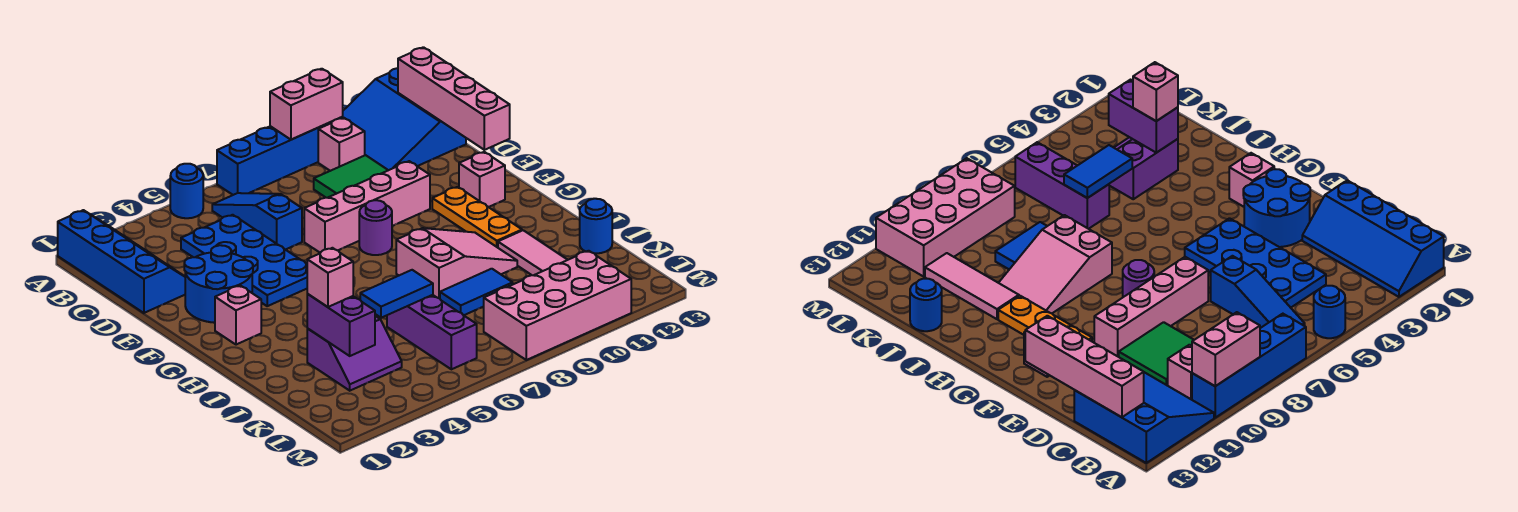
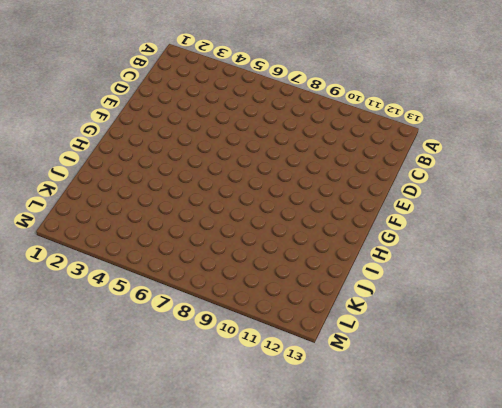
none -> blue slope A1:D2 level 1 top 1
none -> blue round brick A5 level 1
none -> blue brick A7:A10 level 1

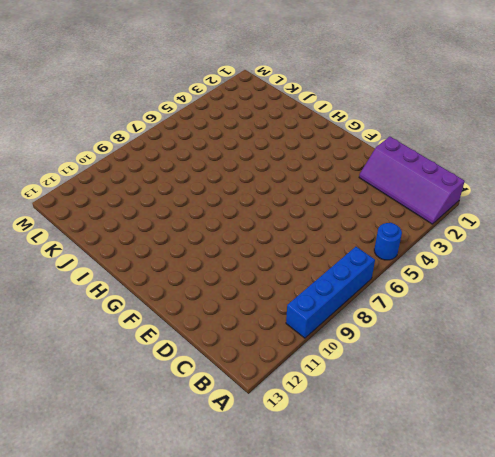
purple slope A1:D2 level 1 top 1 -> blue slope A1:D2 level 1 top 1
none -> blue slope A11:C13 level 1 top 13
none -> blue slope B6:D6 level 1 top D
none -> pink brick B10 level 1

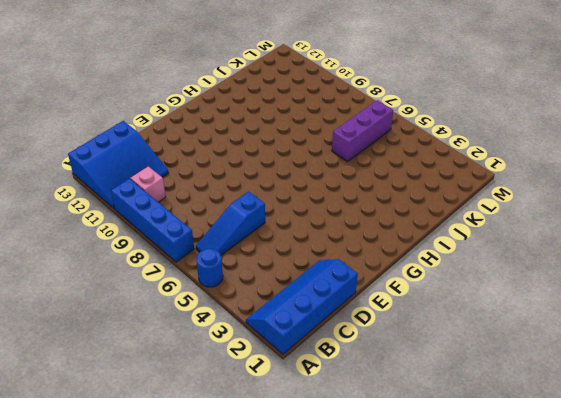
none -> blue plate C4:F5 level 1
none -> green tile C9:D10 level 1
none -> blue round brick E2:F3 level 1

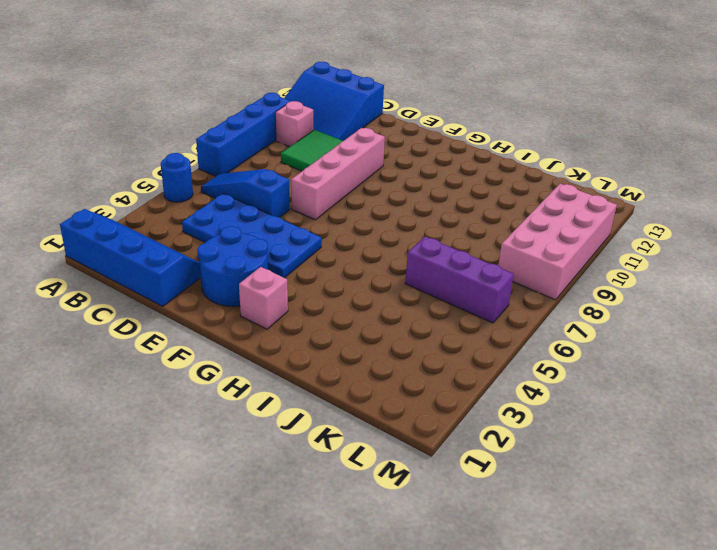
none -> purple round brick F8 level 1
none -> orange plate F11:H11 level 1
none -> pink brick F12 level 1

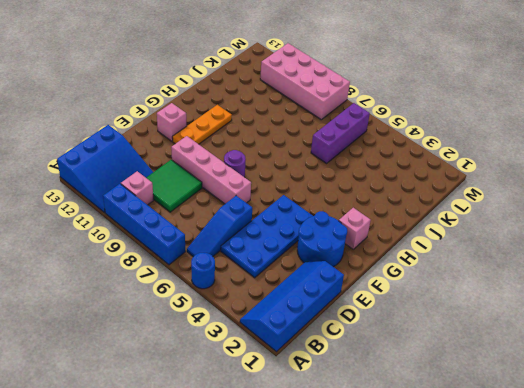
none -> pink slope H8:I10 level 1 top 8
none -> pink tile I11:K11 level 1
none -> purple slope J3:K4 level 1 top J

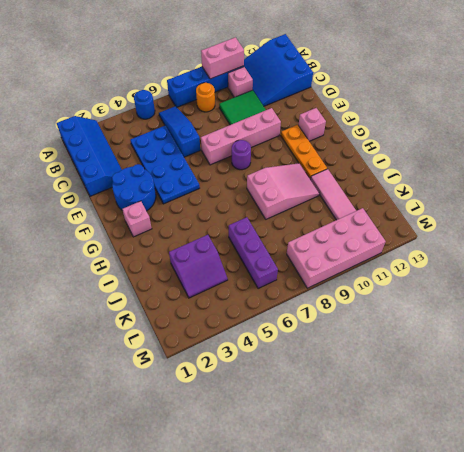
orange round brick B8 level 1 -> none
none -> blue tile J8:J9 level 1
none -> blue round brick J13 level 1
none -> pink brick B13:E13 level 2

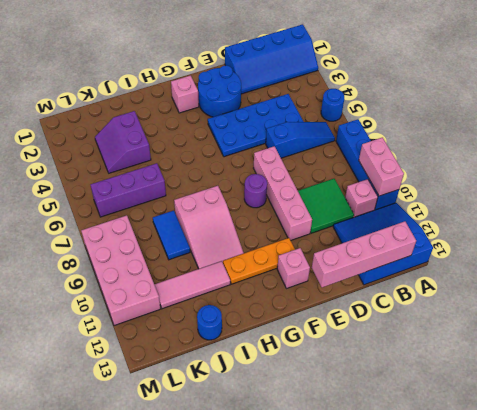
none -> purple brick J3:K3 level 2
none -> blue tile J5:J6 level 2
none -> pink brick J3 level 3

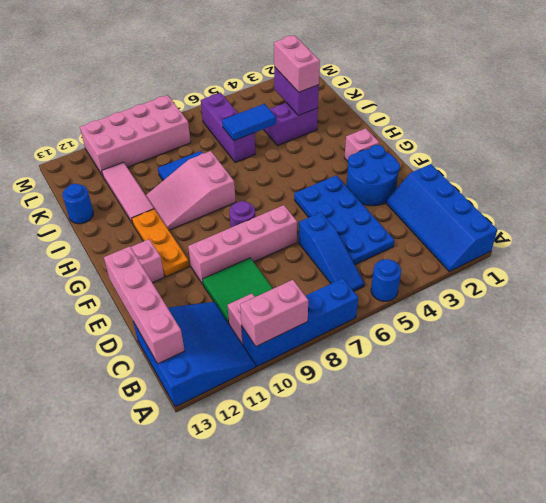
pink brick J3:K3 level 3 -> pink brick J3 level 3

